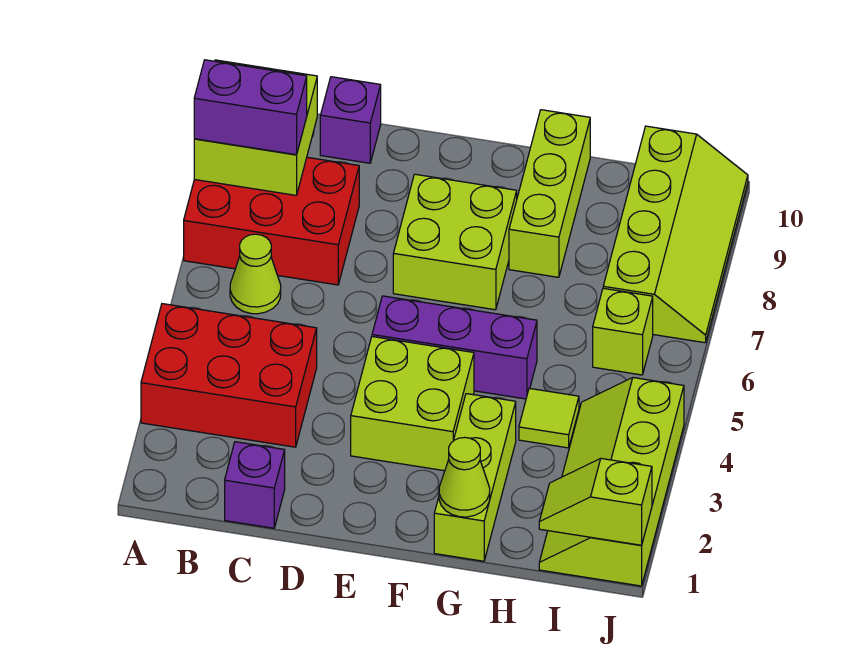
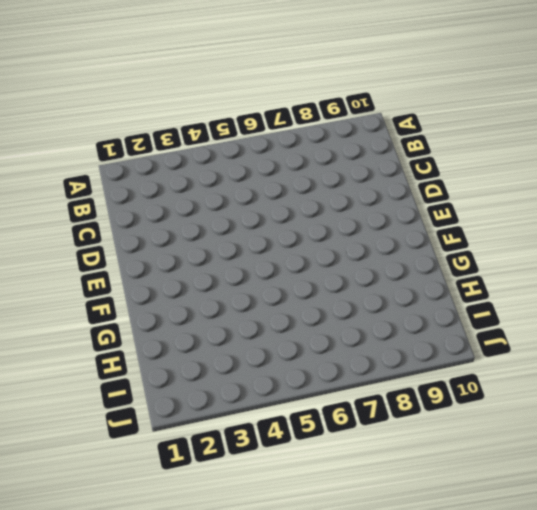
none -> red brick A3:C4 level 1
none -> red brick A7:C8 level 1
none -> lime cone B6 level 1

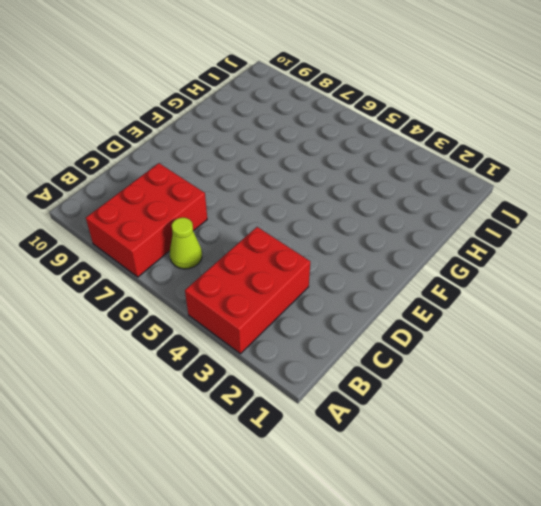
none -> purple brick C1 level 1
none -> purple brick C10 level 1
none -> lime brick E3:F4 level 1

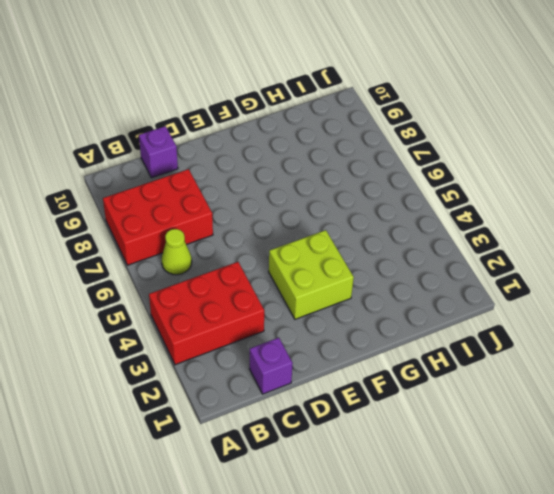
none -> purple brick E5:G5 level 1
none -> lime brick E7:F8 level 1
none -> lime brick G1:G3 level 1

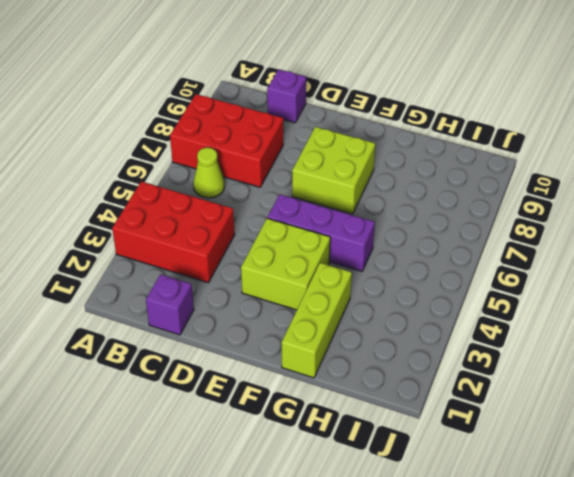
none -> lime brick G8:G10 level 1
none -> lime tile H4 level 1
none -> lime slope I1:J4 level 1 top J

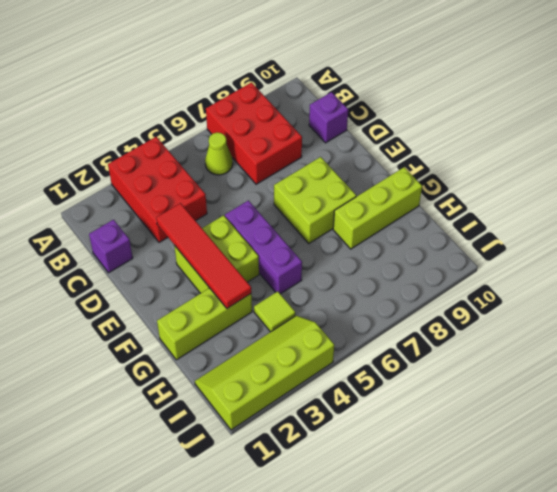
red tile D3:G3 level 2 -> none
none -> lime brick I6 level 1
none -> lime slope I7:J10 level 1 top I
none -> lime brick A8:B9 level 2

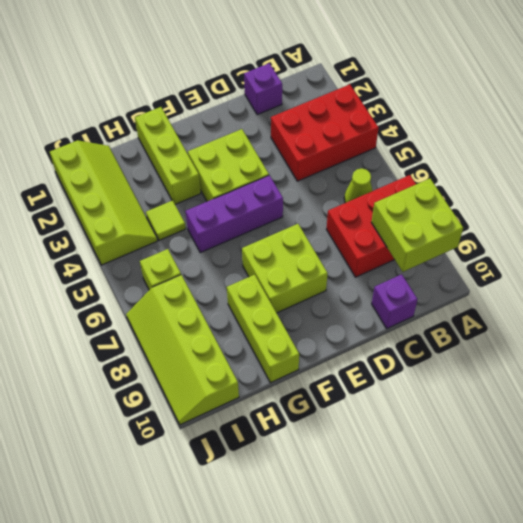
none -> lime cone G1 level 2
none -> lime slope I1:J1 level 2 top J
none -> purple brick A8:B8 level 3

